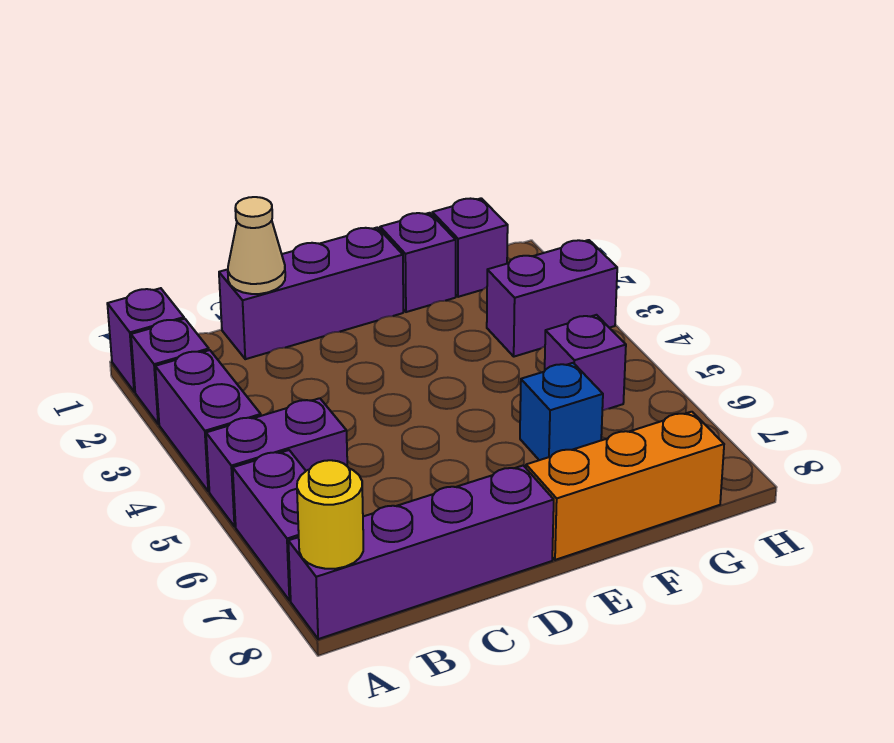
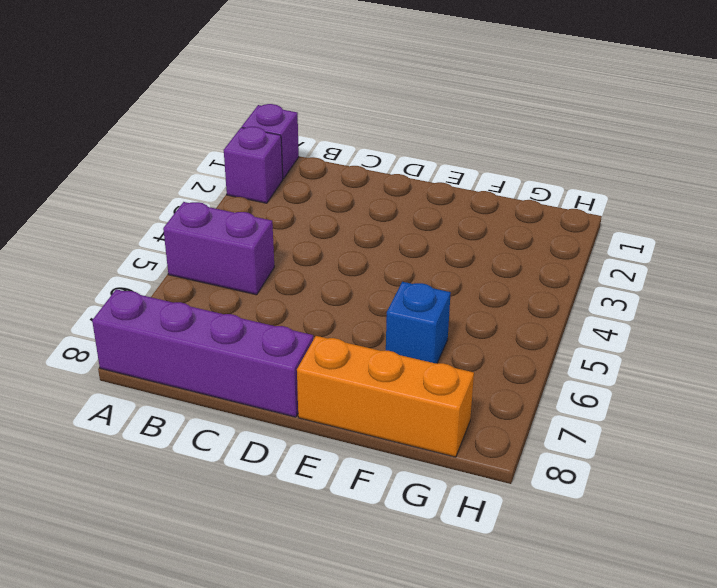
none -> purple brick A3:A4 level 1
none -> purple brick A6:A7 level 1
none -> purple brick C1:E1 level 1

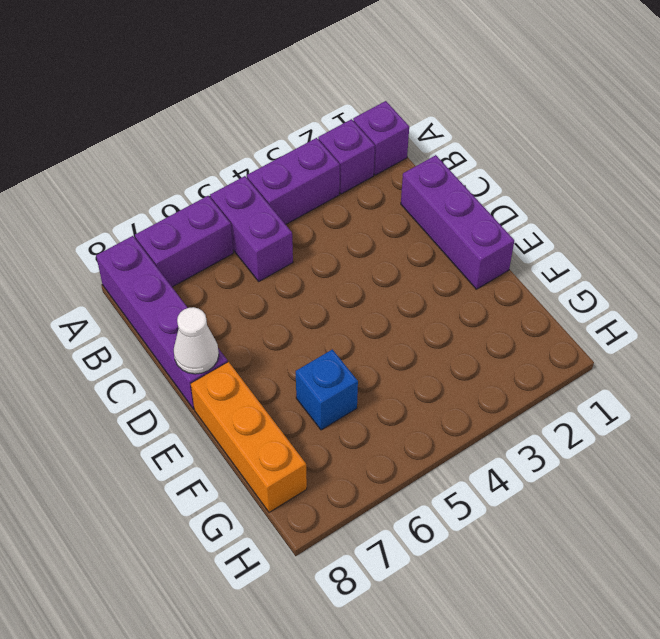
white cone D8 level 2 -> none
none -> purple brick F1 level 1
none -> purple brick G1 level 1
none -> purple brick G3:H3 level 1

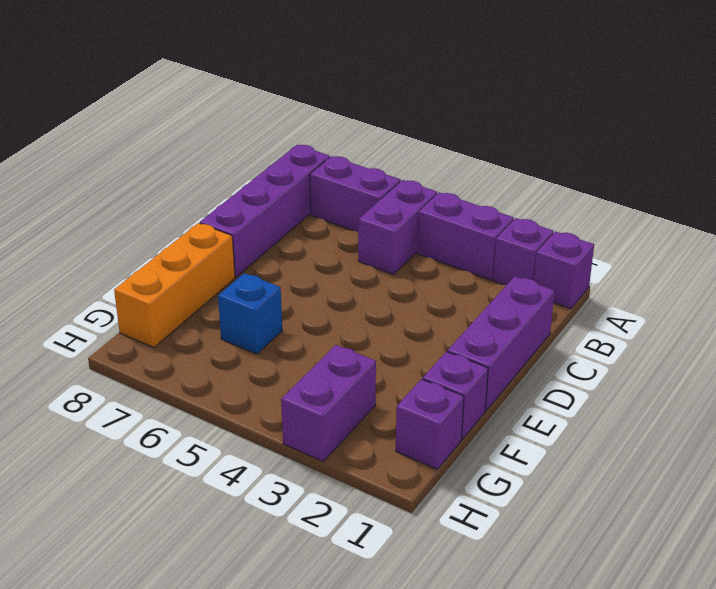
none -> purple brick G5 level 1
none -> yellow round brick A8 level 2
none -> tan cone C1 level 2

